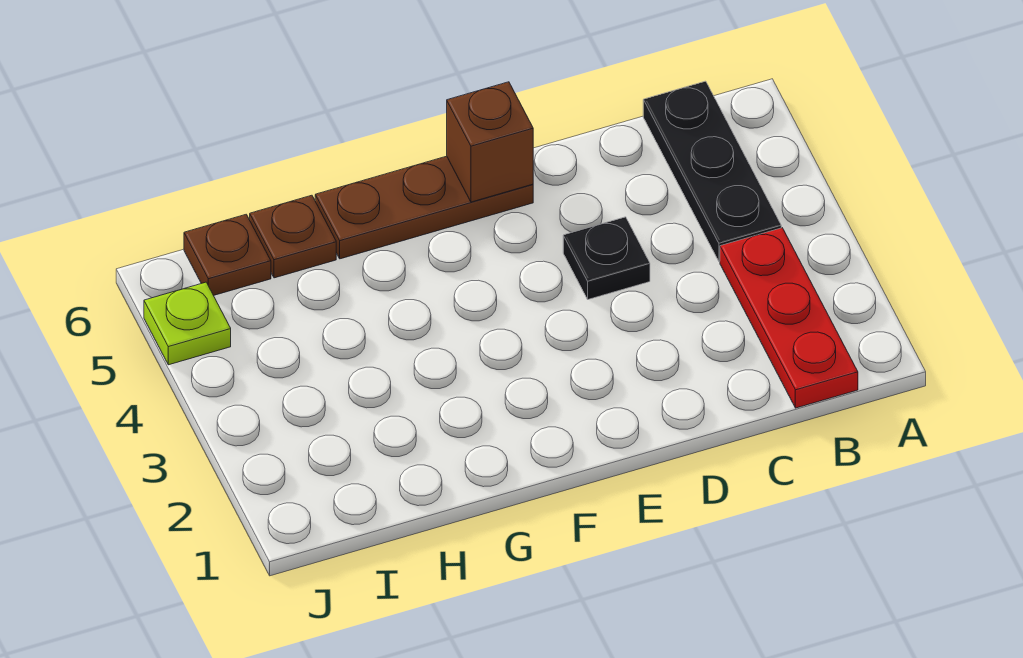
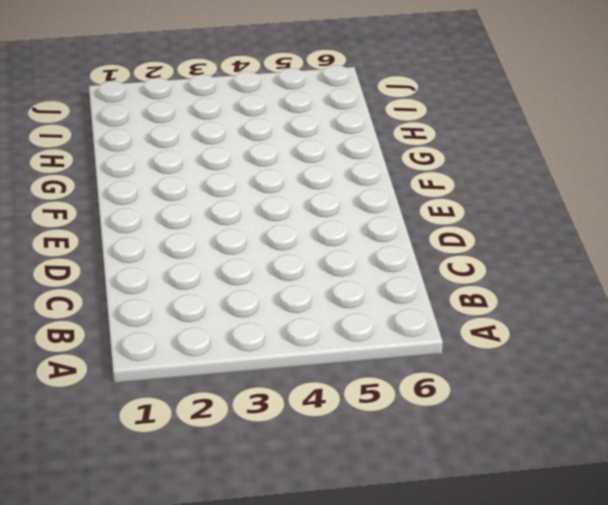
none -> red plate B1:B3 level 1
none -> black plate B4:B6 level 1

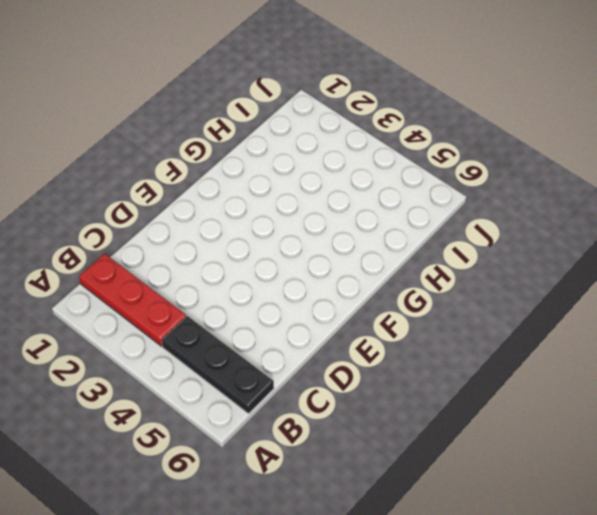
none -> black plate D4 level 1
none -> brown plate E6:G6 level 1

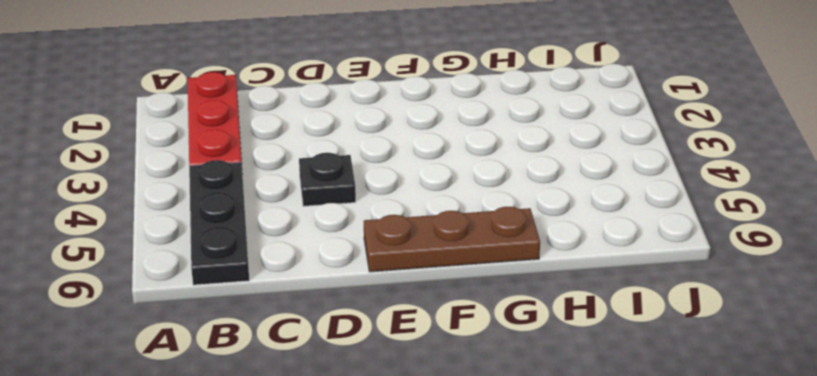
none -> brown plate H6 level 1
none -> brown plate I6 level 1

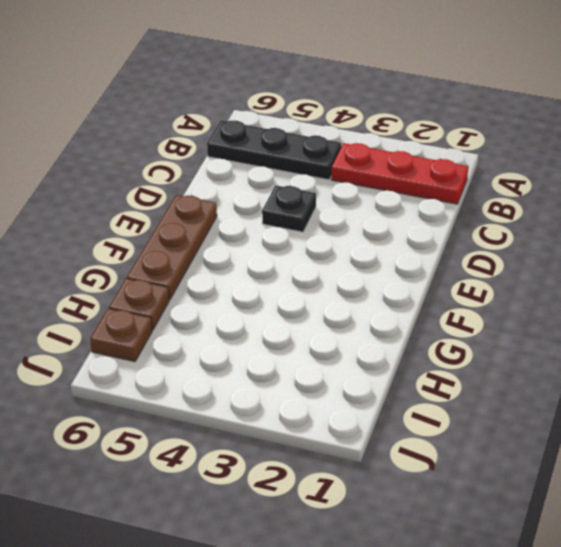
none -> lime plate J5 level 1
none -> brown brick E6 level 2

